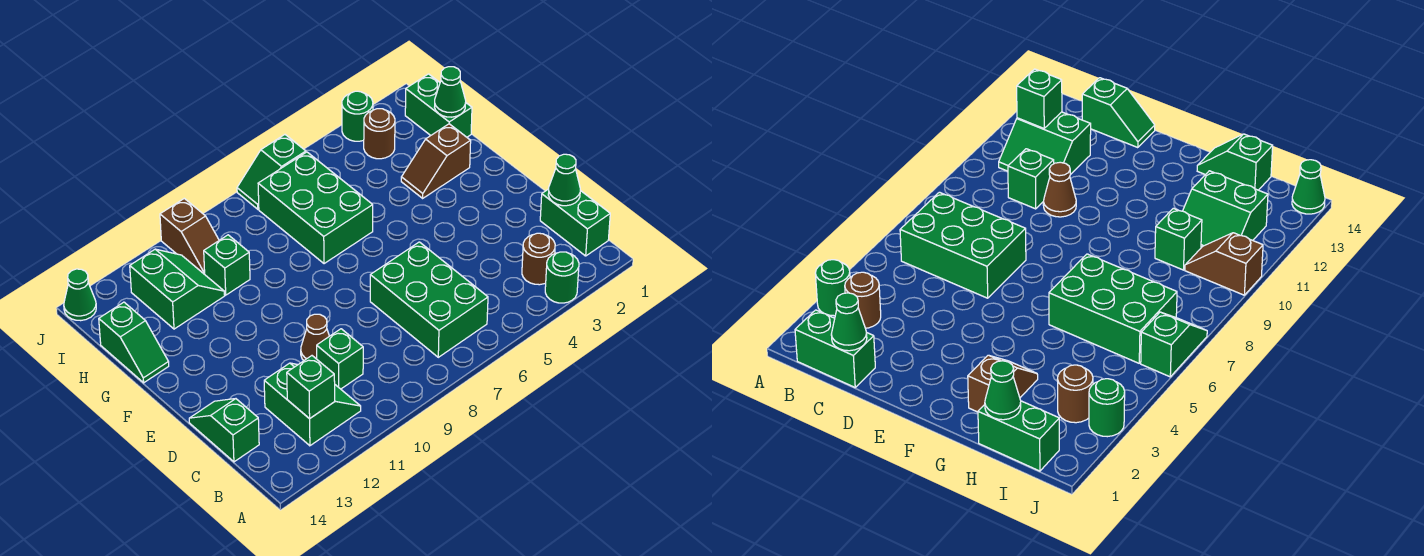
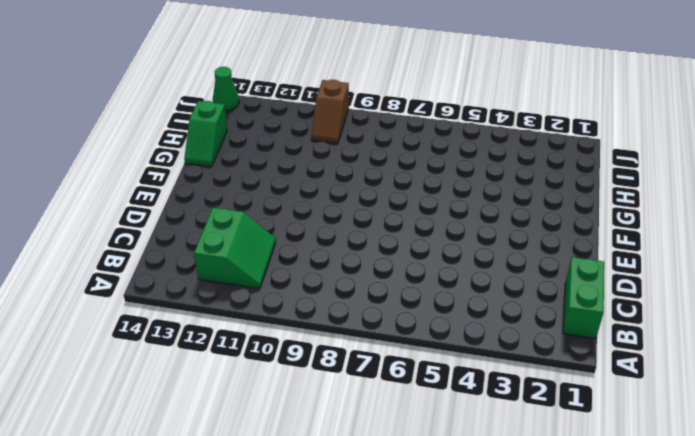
none -> green round brick A3 level 1
none -> brown round brick B3 level 1
none -> green brick B6:D7 level 1

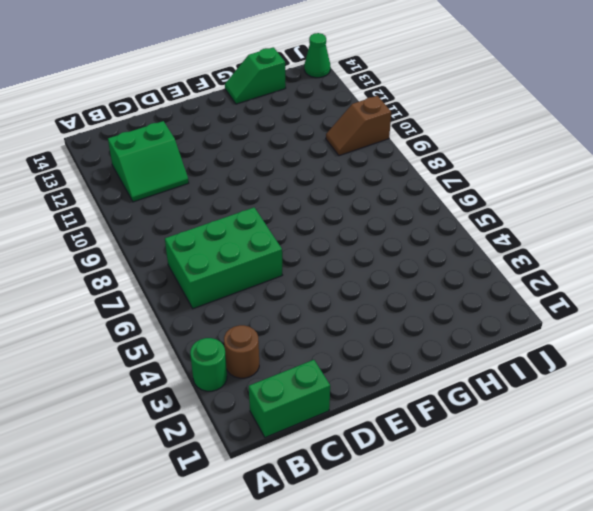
none -> green brick C10 level 1
none -> green slope C14:D14 level 1 top C
none -> brown cone D10 level 1

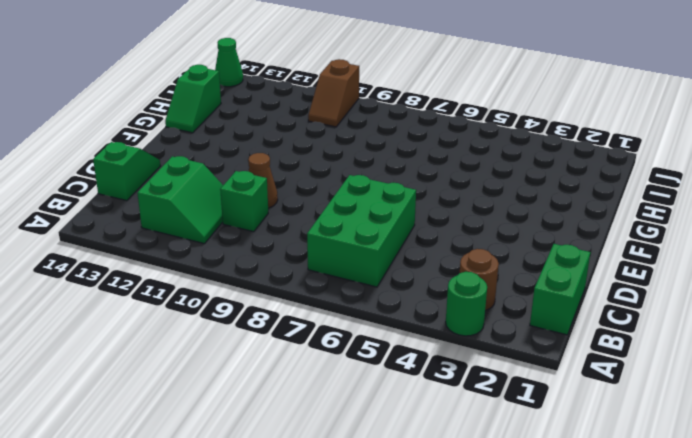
none -> brown slope G2:G3 level 1 top 2
none -> green brick G6:I7 level 1
none -> green brick H1:I1 level 1

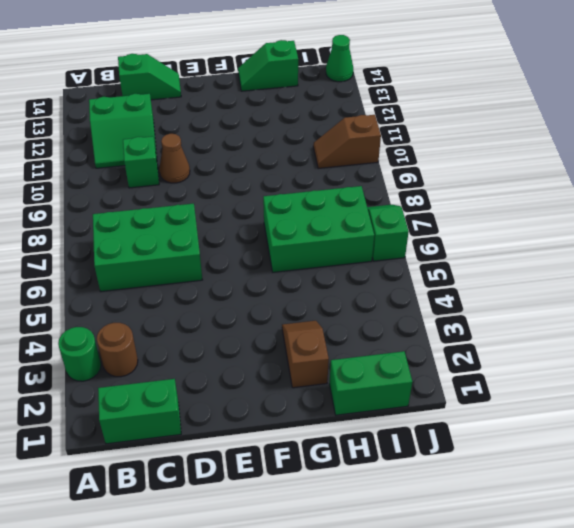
none -> green brick H10 level 1
none -> green slope H11:I12 level 1 top 12
none -> brown round brick I3 level 1

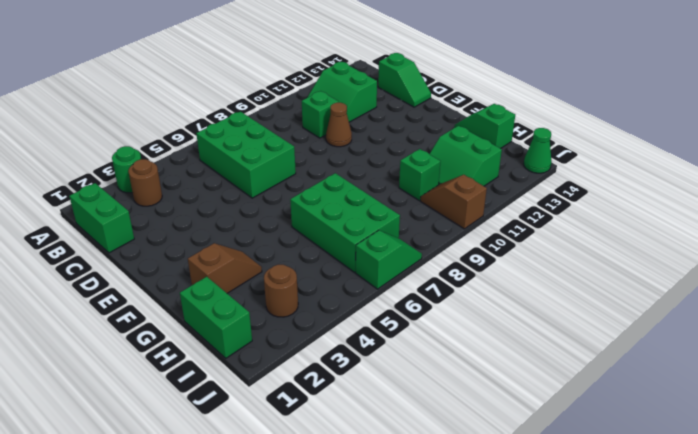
none -> green round brick J3 level 1
none -> green brick B12 level 2
none -> green cone C1 level 2

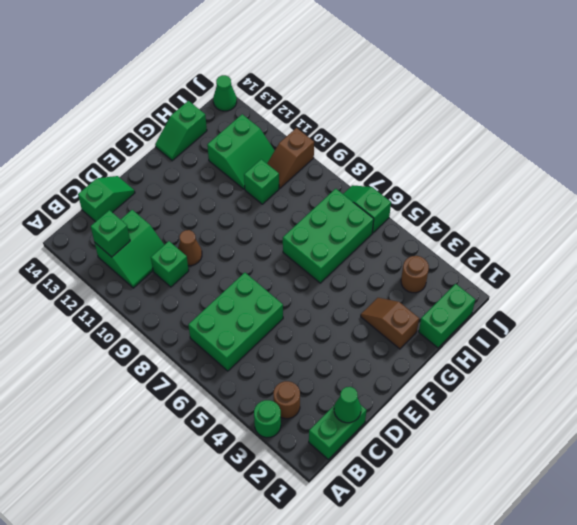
none -> green round brick J3 level 1
none -> green cone H1 level 2

